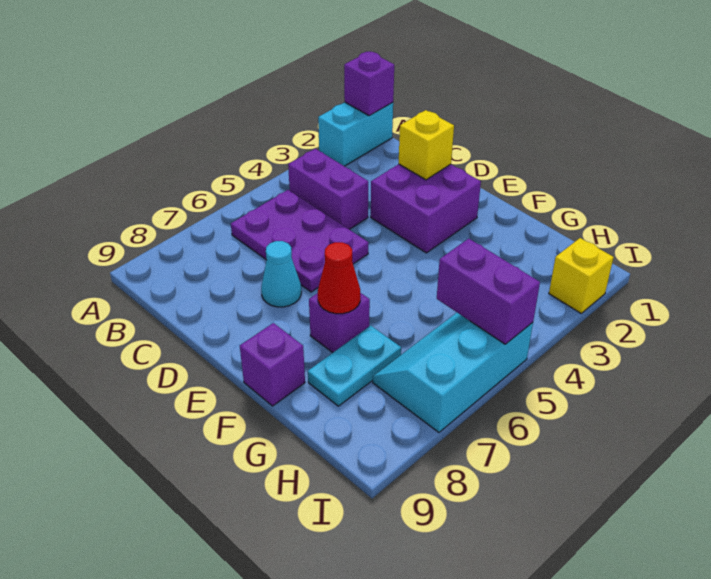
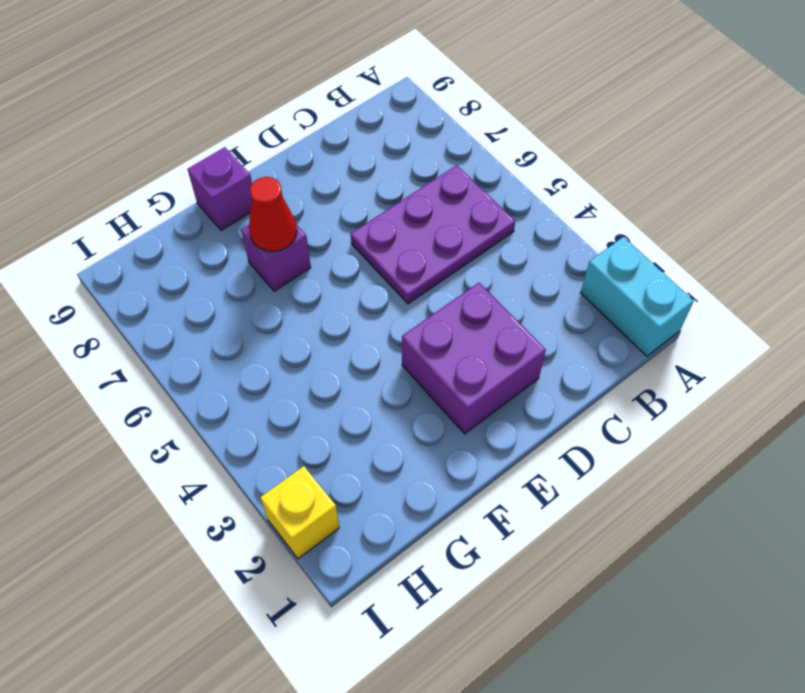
none -> purple brick B4:C4 level 1
none -> cyan cone D7 level 1
none -> cyan plate G7:G8 level 1

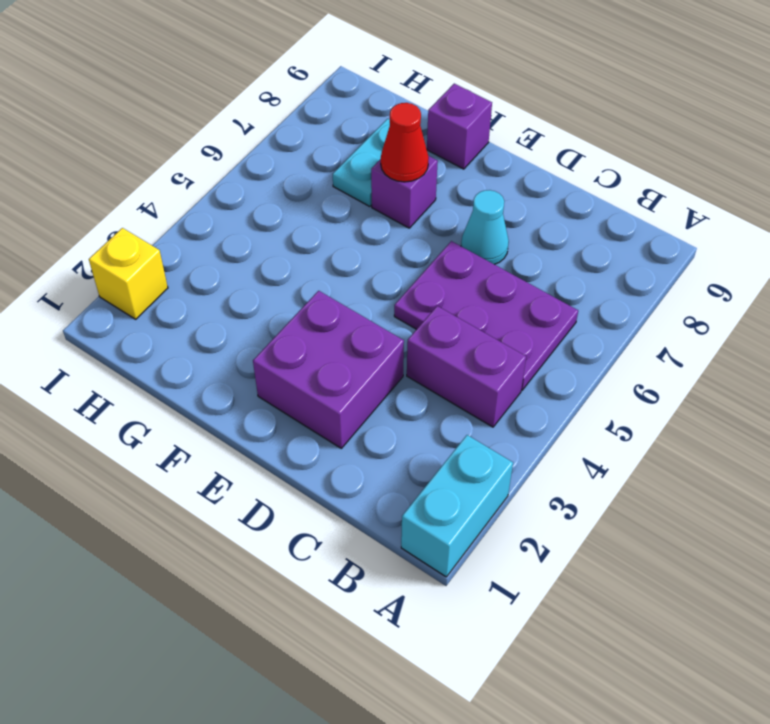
none -> cyan slope H5:I7 level 1 top I
none -> purple brick A1 level 2
none -> yellow brick D2 level 2

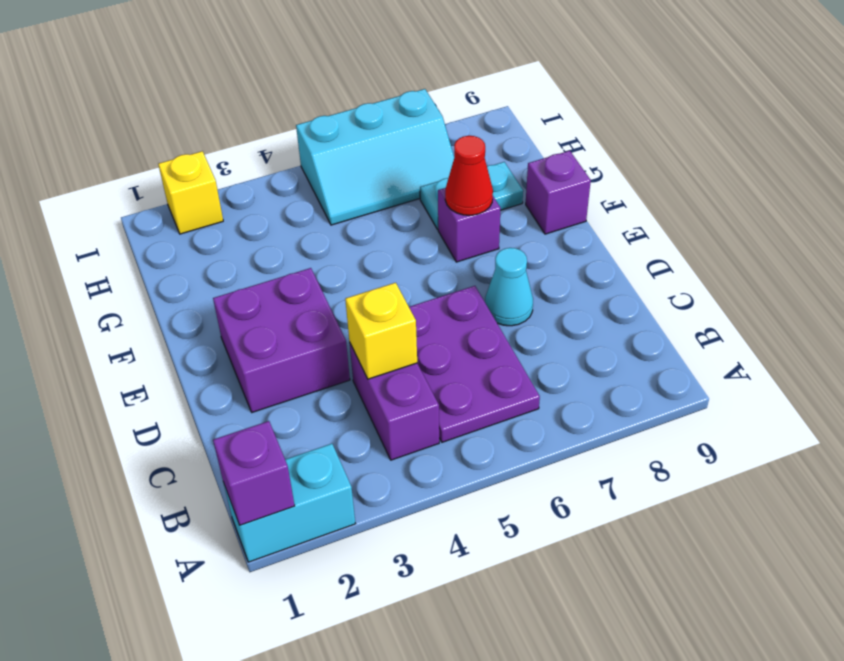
yellow brick C4 level 2 -> yellow brick D2 level 2
none -> purple brick H5:I5 level 2

